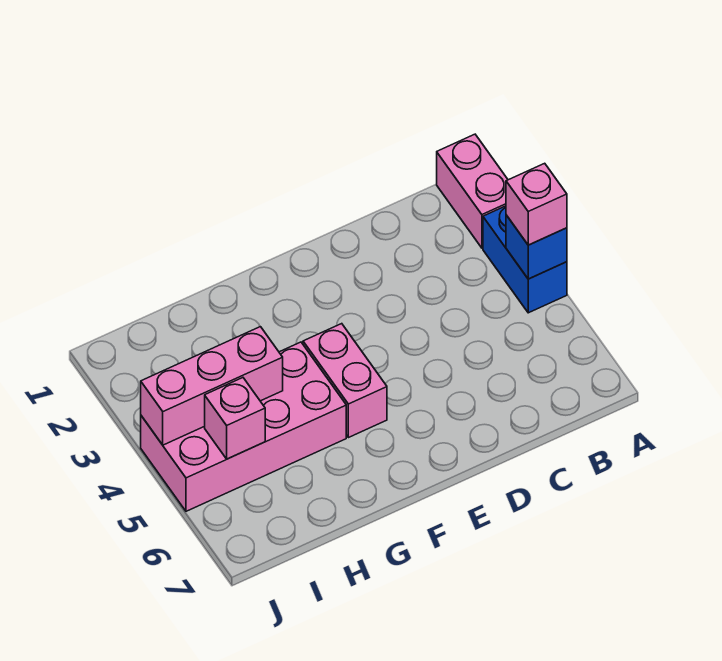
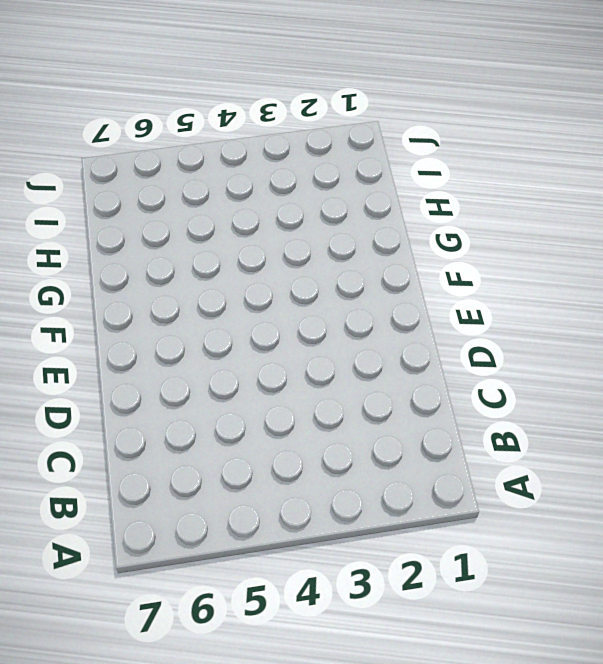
none -> pink brick A1:A2 level 1
none -> blue brick A3:A4 level 1

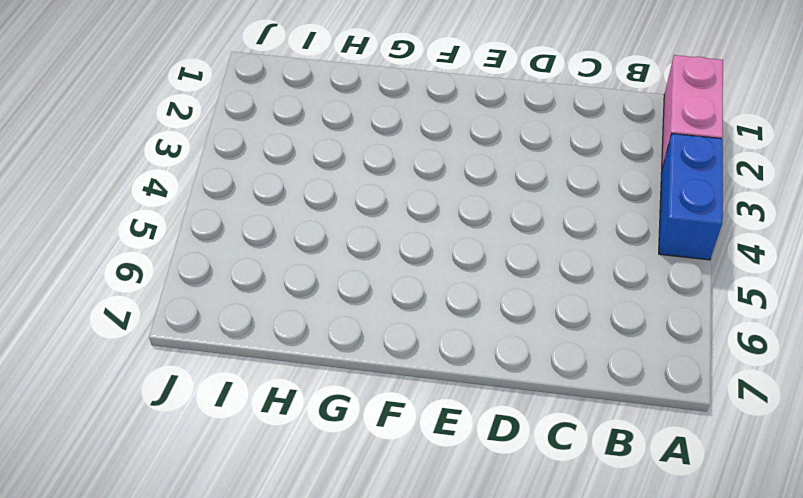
none -> pink brick F4:F5 level 1
none -> pink brick G4:J5 level 1

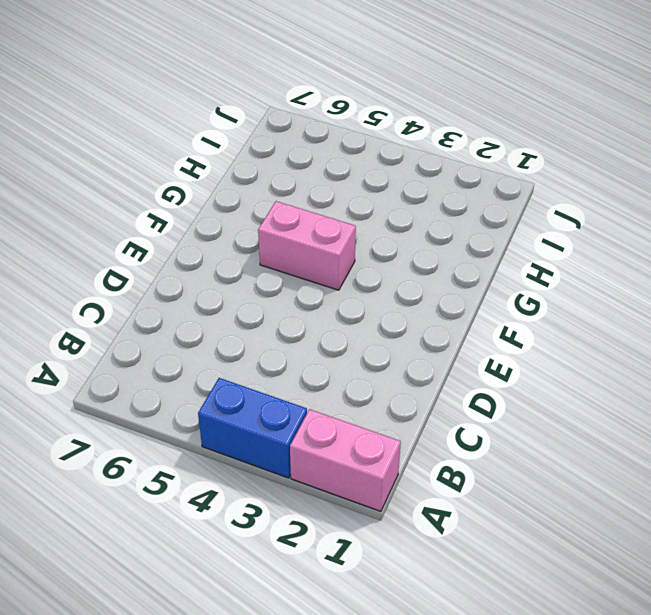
none -> pink brick G4:J5 level 1
none -> blue brick A4 level 2

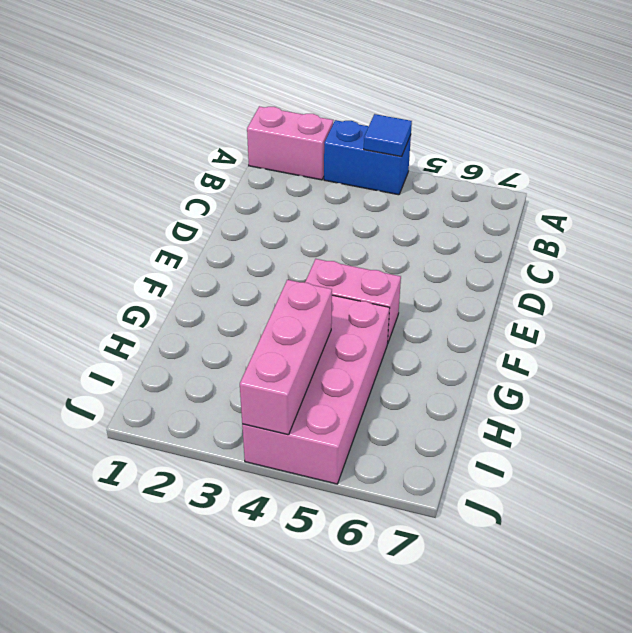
blue tile A4 level 2 -> blue brick A4 level 2
none -> pink brick I5 level 2
none -> pink brick A4 level 3

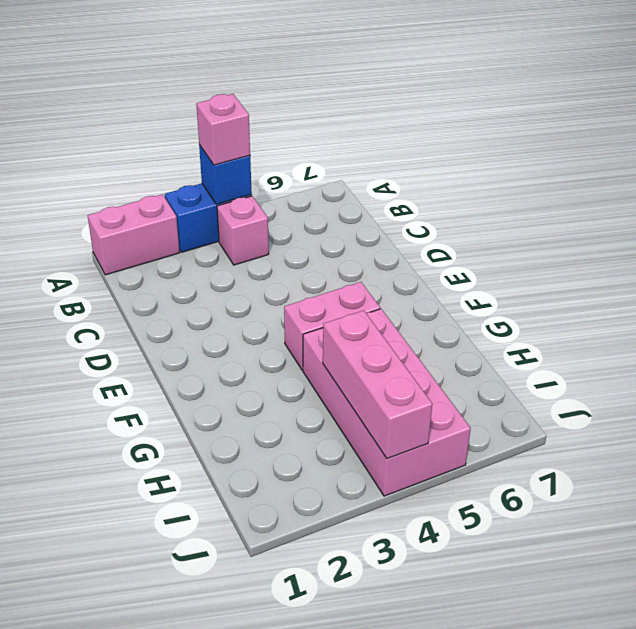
pink brick B4 level 1 -> pink brick I5 level 2

